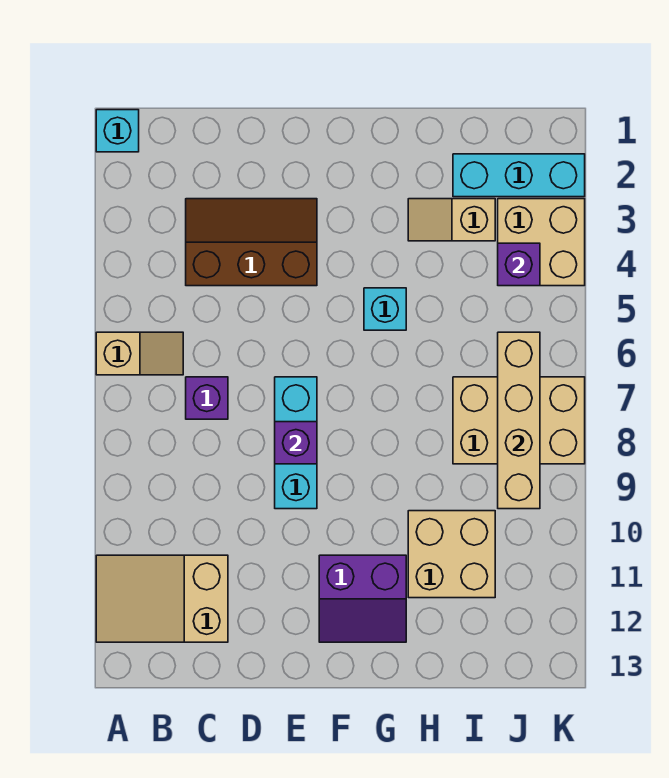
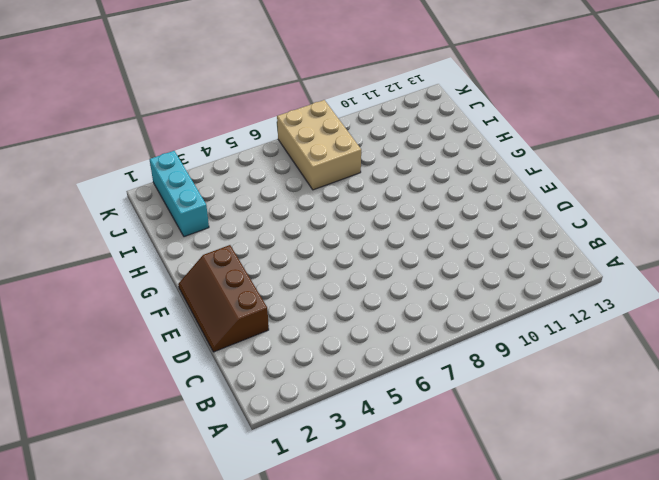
brown slope D1:F2 level 1 top 2 -> brown slope C3:E4 level 1 top 4
none -> cyan brick A1 level 1
none -> tan slope A6:B6 level 1 top A
none -> tan slope A11:C12 level 1 top C

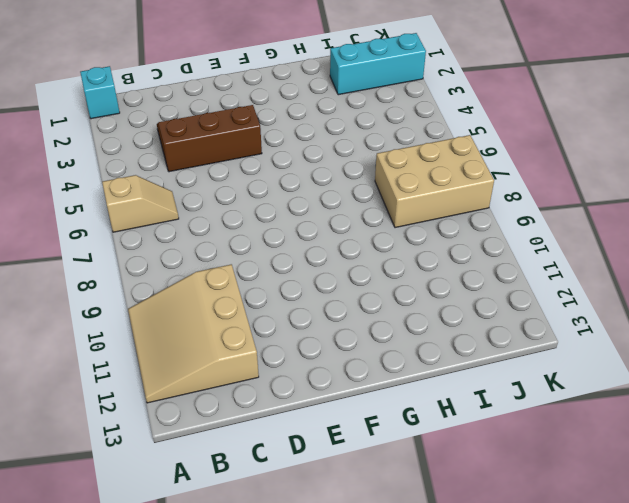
tan slope A10:C12 level 1 top C -> tan slope A11:C12 level 1 top C
none -> purple brick C7 level 1
none -> cyan brick E7:E9 level 1
none -> purple slope F11:G12 level 1 top 11

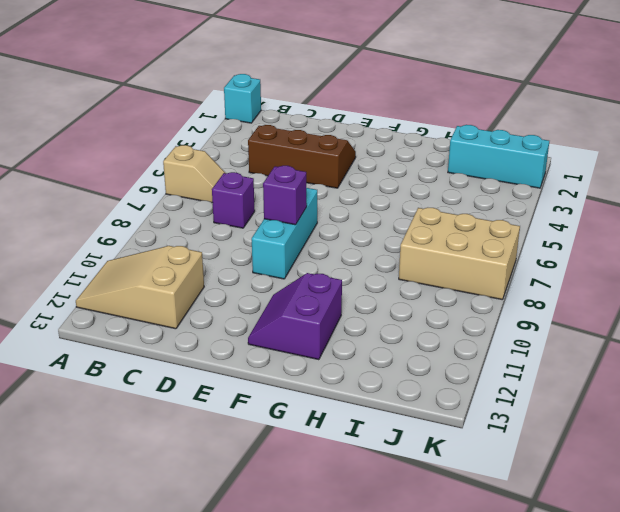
purple slope F11:G12 level 1 top G -> purple slope F11:G12 level 1 top 11
none -> cyan brick G5 level 1
none -> tan slope H3:I3 level 1 top I
none -> tan brick H10:I11 level 1

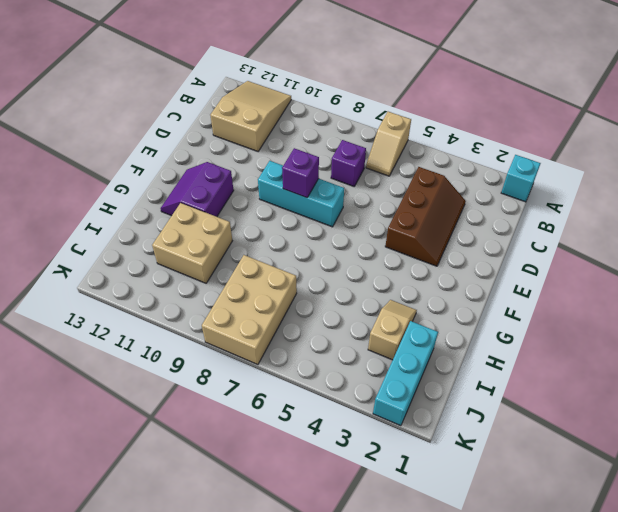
none -> cyan brick G5 level 1
none -> tan brick J3:K4 level 1
none -> purple brick J4 level 2

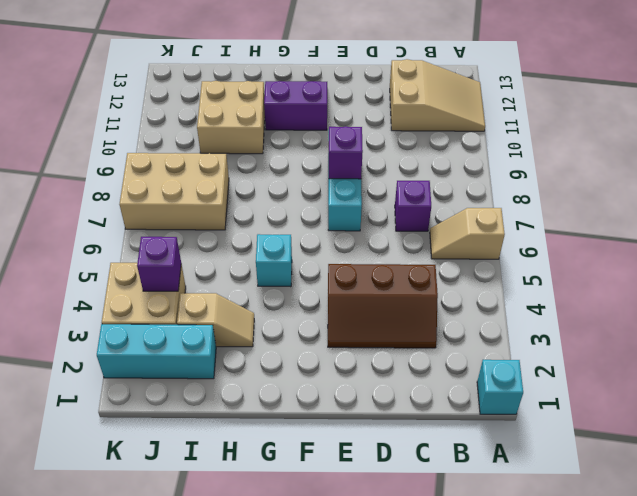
none -> tan brick J6:J9 level 2

